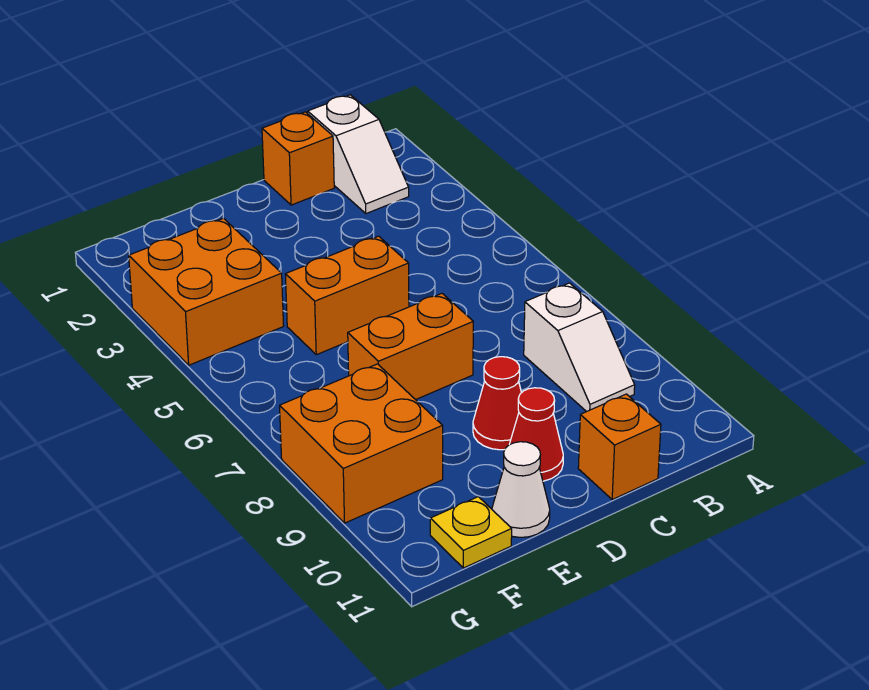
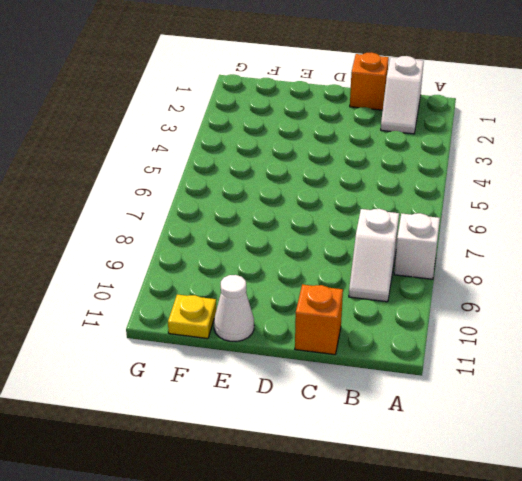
white brick A8 level 1 -> none
none -> orange brick D5:E5 level 1
none -> orange brick D7:E7 level 1
none -> red cone D9 level 1

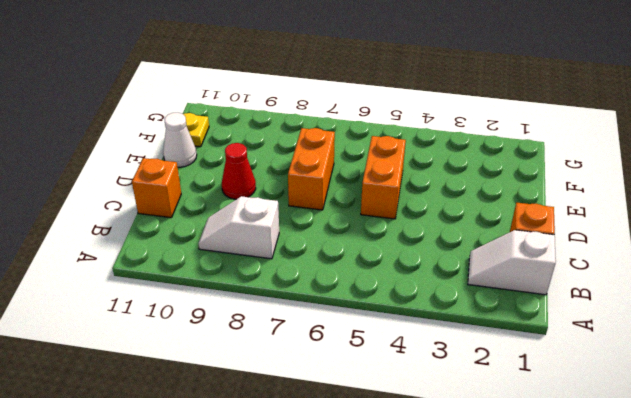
none -> red cone D10 level 1
none -> orange brick F3:G4 level 1
none -> orange brick F8:G9 level 1

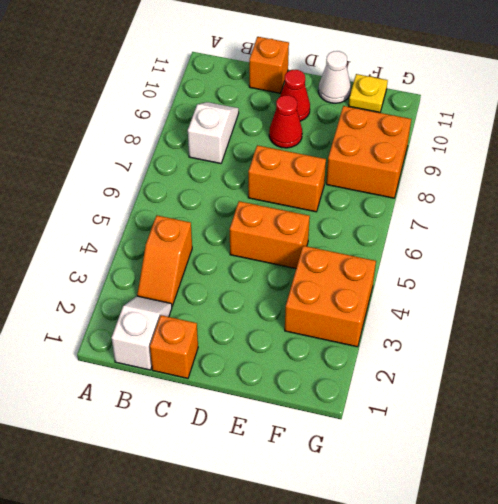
orange slope B3:B4 level 1 top 4 -> none

